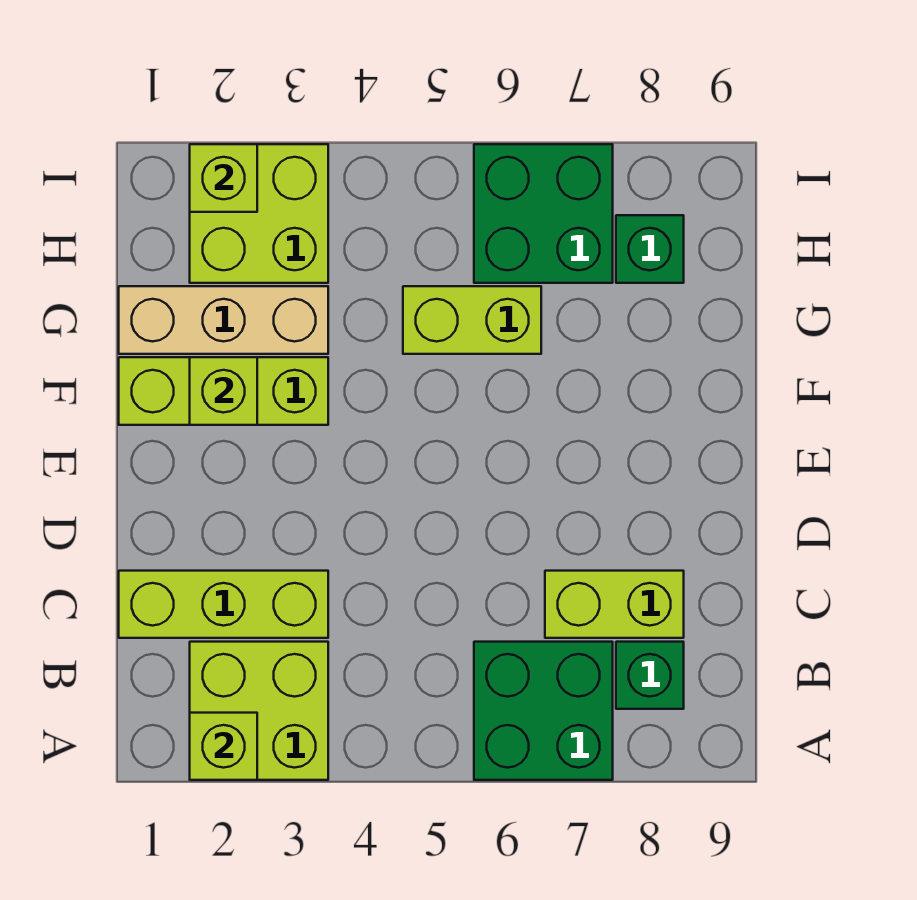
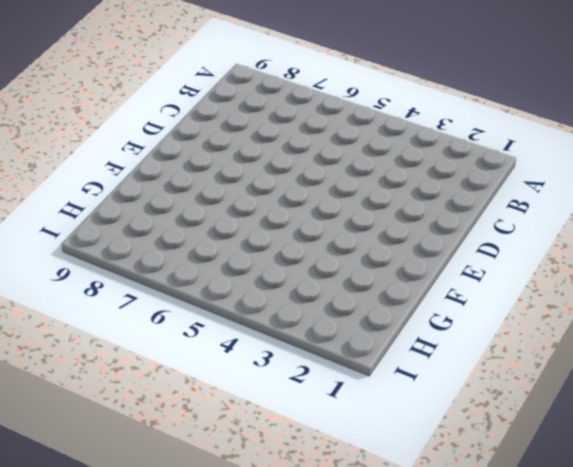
none -> lime brick A2:B3 level 1
none -> green brick A6:B7 level 1
none -> green brick B8 level 1

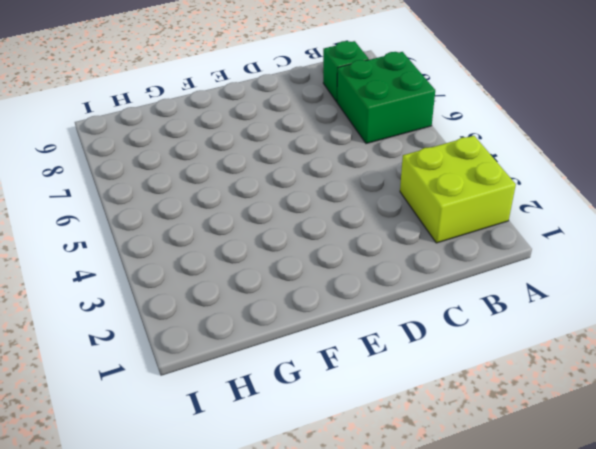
none -> lime brick C1:C3 level 1
none -> lime brick C7:C8 level 1
none -> lime brick F1:F3 level 1

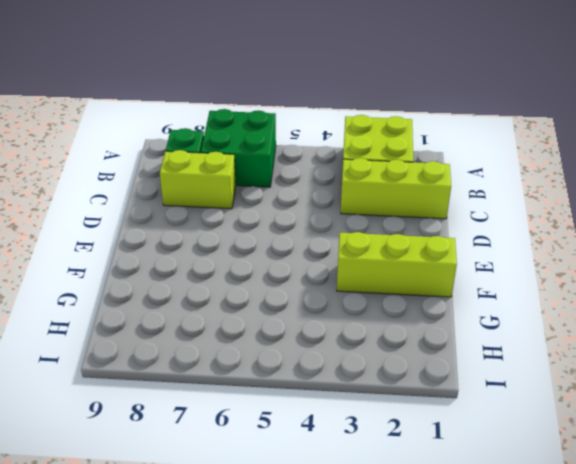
none -> tan brick G1:G3 level 1
none -> lime brick G5:G6 level 1
none -> lime brick H2:I3 level 1

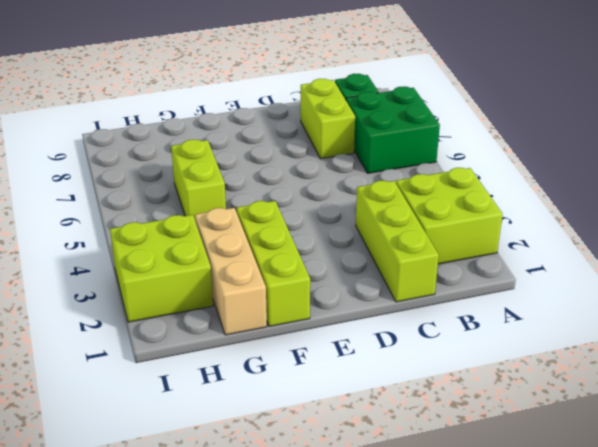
none -> green brick H6:I7 level 1
none -> green brick H8 level 1
none -> lime brick A2 level 2

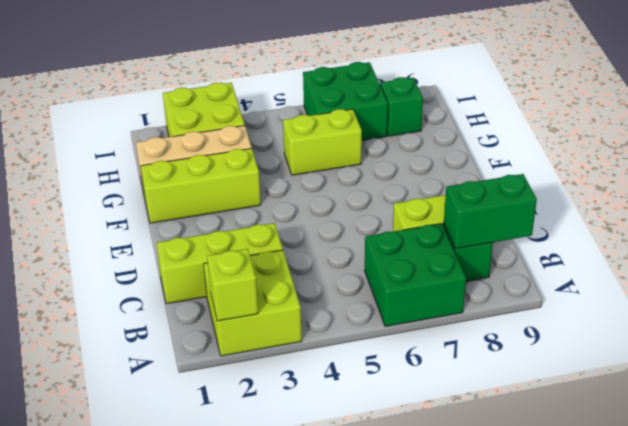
green brick B8:B9 level 2 -> none
none -> lime brick F2 level 2
none -> lime brick I2 level 2

